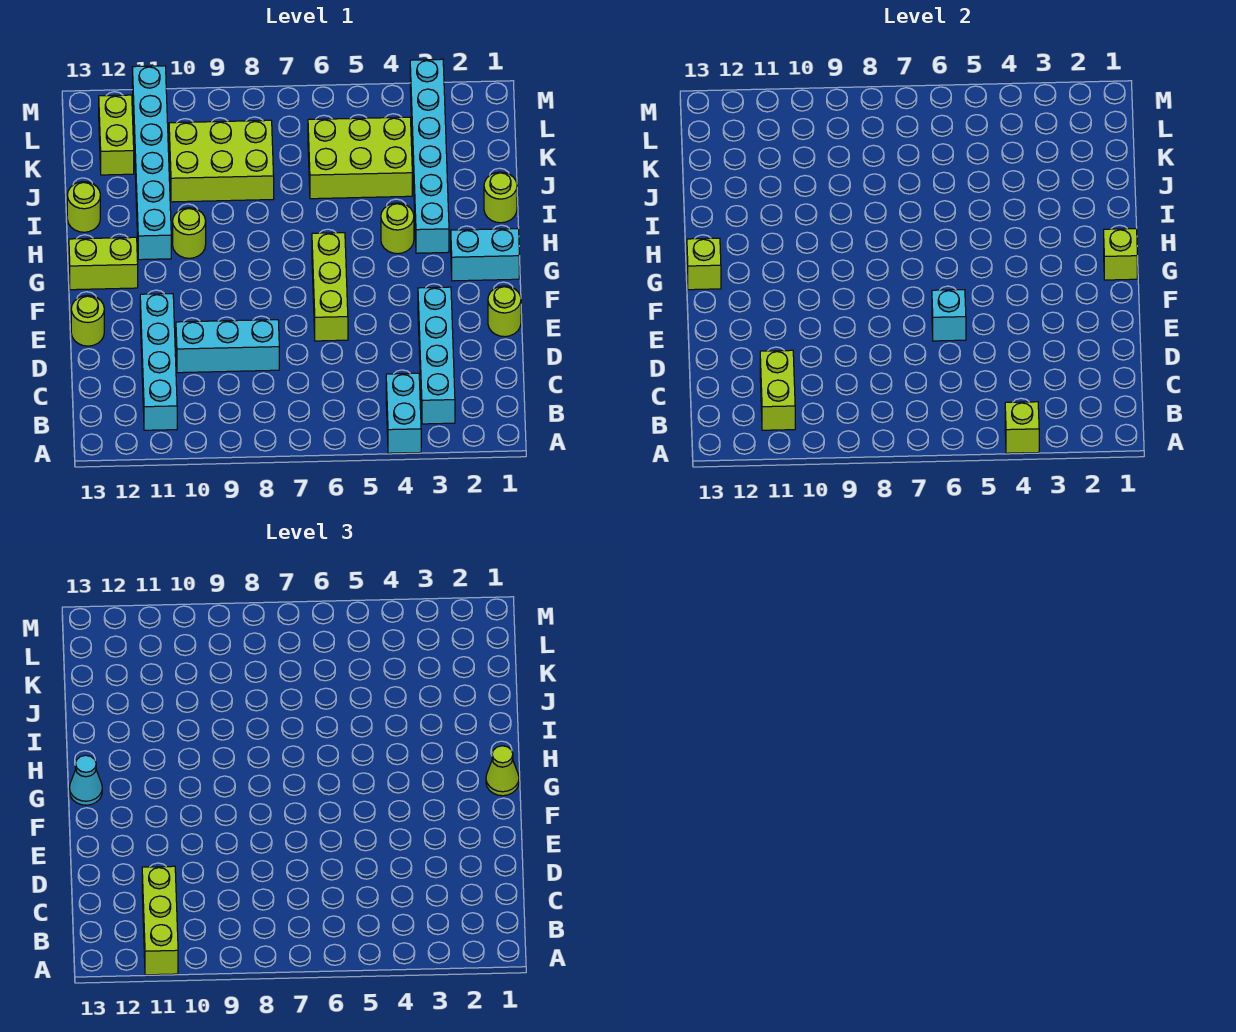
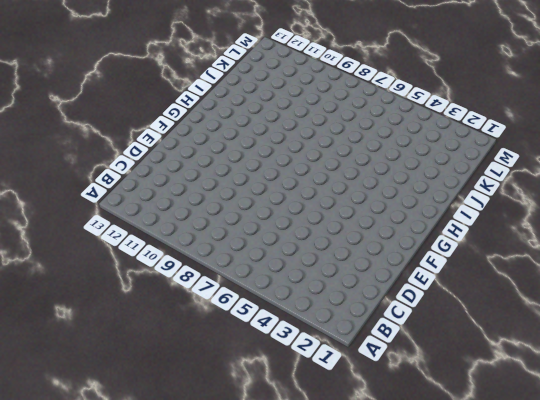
none -> cyan brick A4:B4 level 1
none -> cyan brick B3:E3 level 1
none -> cyan brick B11:E11 level 1

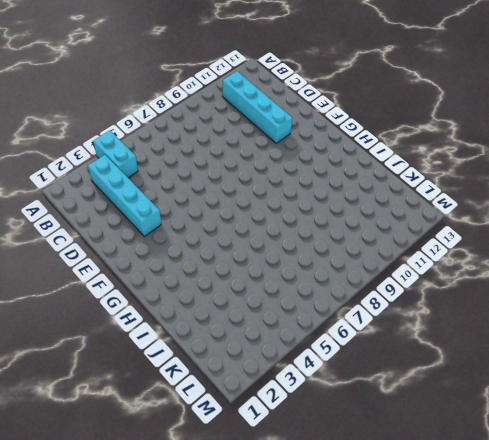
none -> cyan brick D8:D10 level 1
none -> lime round brick E1 level 1
none -> lime brick E6:G6 level 1

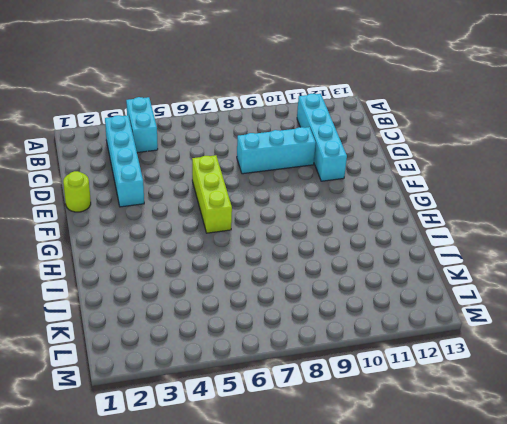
none -> lime round brick E13 level 1
none -> cyan brick G1:G2 level 1
none -> lime brick G12:G13 level 1

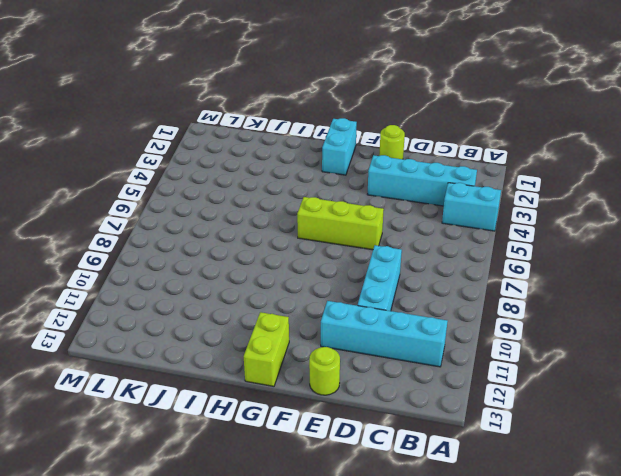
none -> cyan brick H3:M3 level 1
none -> lime round brick H4 level 1
none -> lime round brick H10 level 1

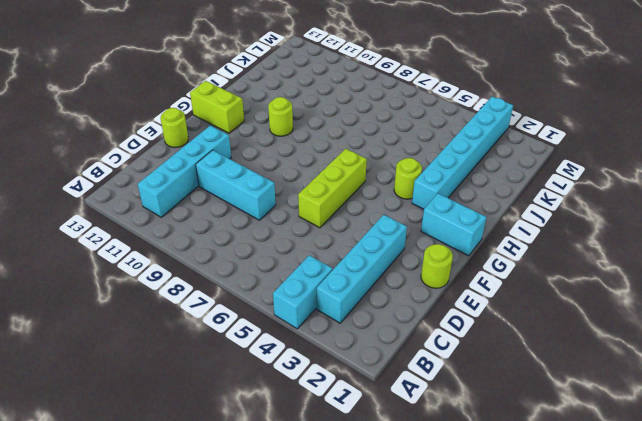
none -> cyan brick H11:M11 level 1
none -> lime round brick I1 level 1
none -> lime round brick I13 level 1

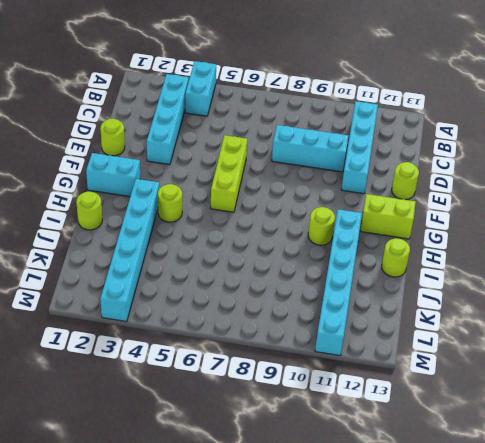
none -> lime brick J4:K6 level 1
none -> lime brick J8:K10 level 1
none -> lime brick K12:L12 level 1

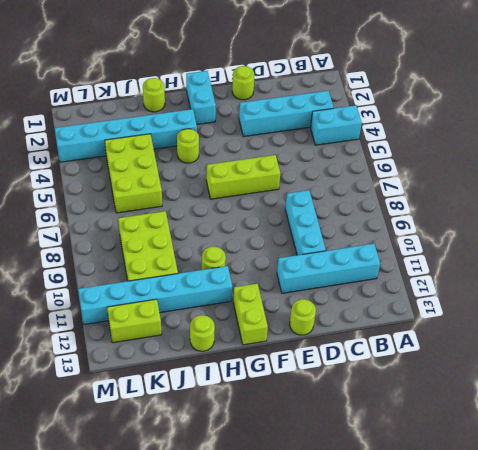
none -> lime brick A4 level 2
none -> lime brick B11:C11 level 2
none -> cyan brick E6 level 2

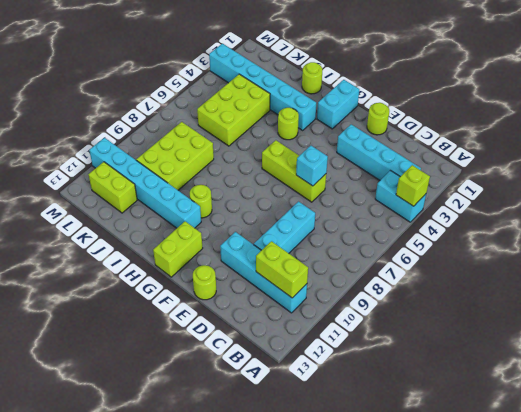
none -> lime round brick I13 level 1
none -> lime brick G1 level 2
none -> lime brick G13 level 2

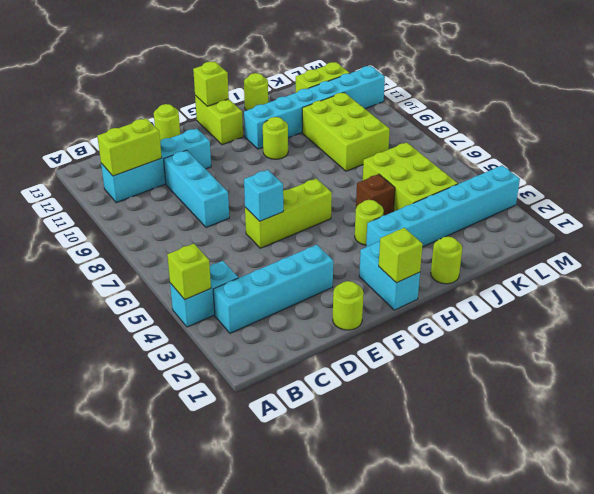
brown brick I5 level 1 -> none
none -> lime brick A11:C11 level 3
none -> lime cone G1 level 3
none -> cyan cone G13 level 3

